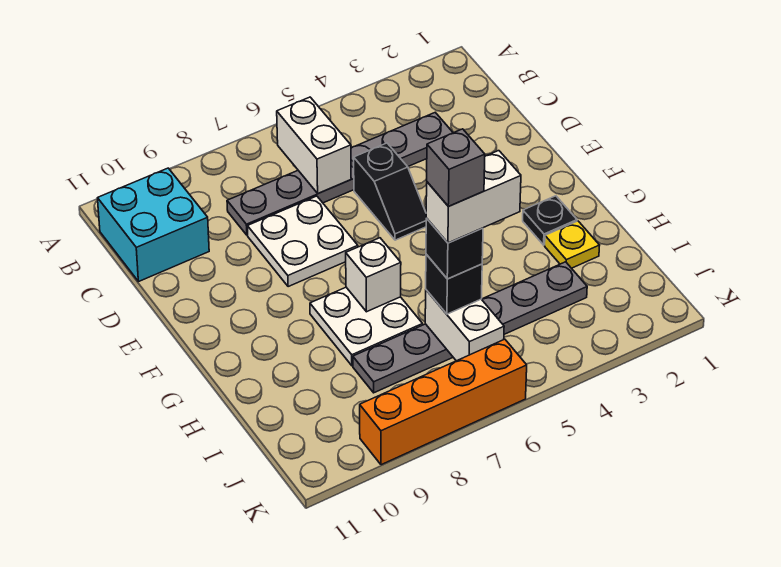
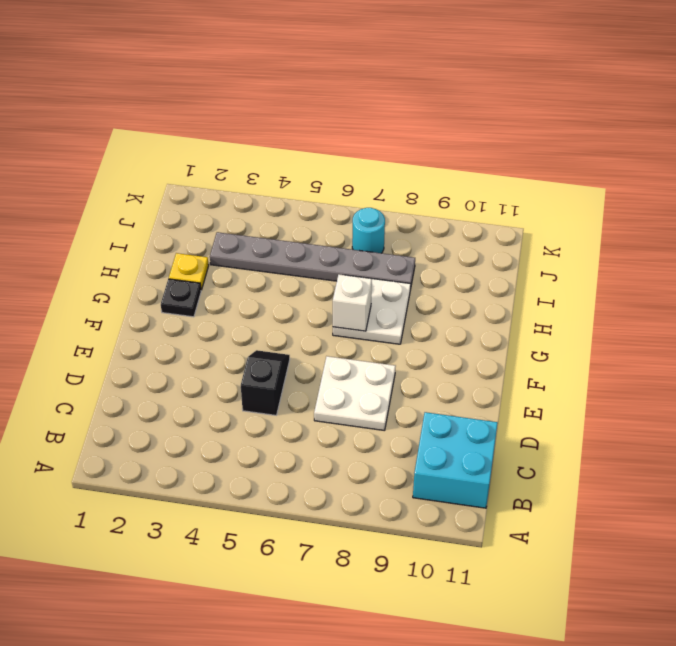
cyan round brick J7 level 1 -> none
none -> grey plate C3:C8 level 1
none -> orange brick K6:K9 level 1
none -> white brick B6:C6 level 2

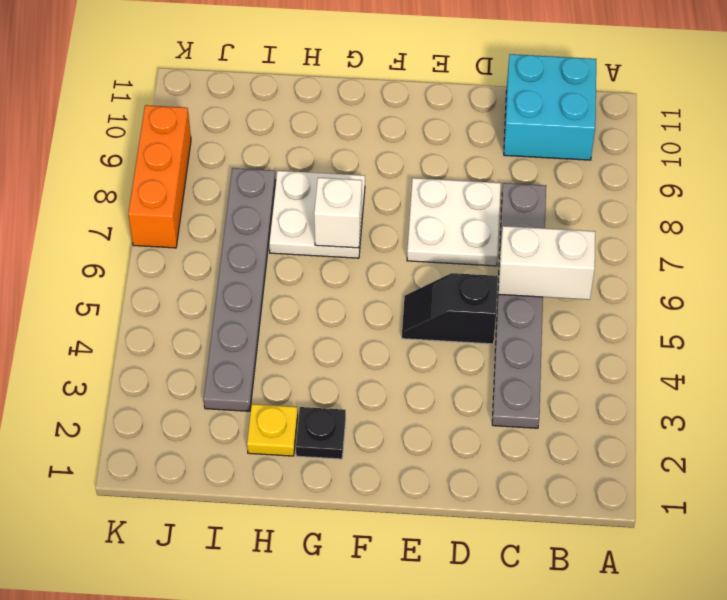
orange brick K7:K9 level 1 -> orange brick K6:K9 level 1
none -> white brick I6:J6 level 2
none -> black brick I6 level 3
none -> black brick I6 level 4

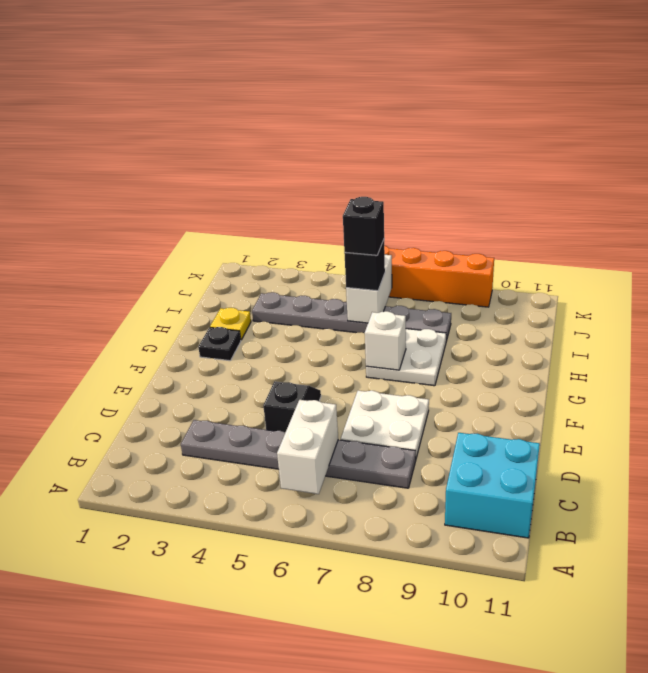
none -> white brick I5:I6 level 5
none -> grey brick I6 level 6

